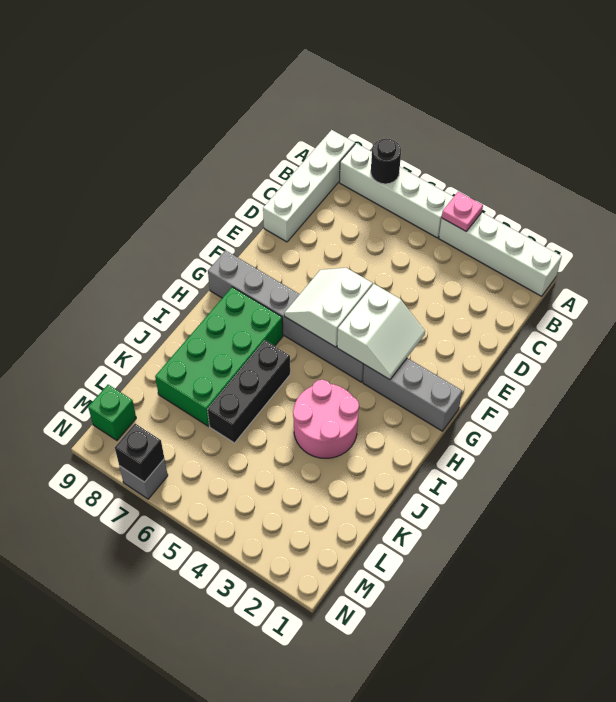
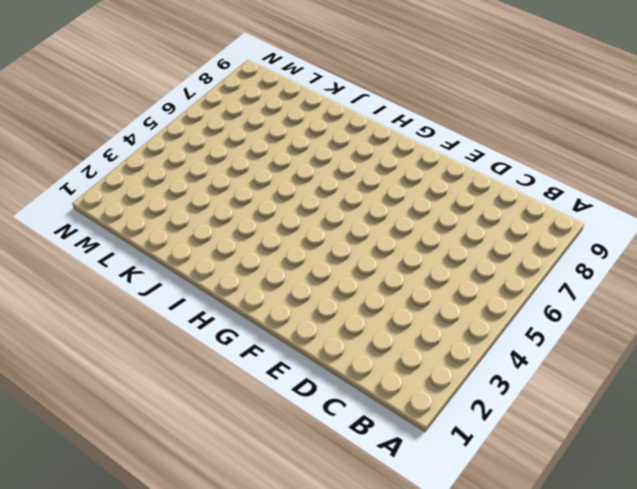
none -> white brick A1:A4 level 1
none -> white brick A5:A8 level 1
none -> white brick A9:D9 level 1

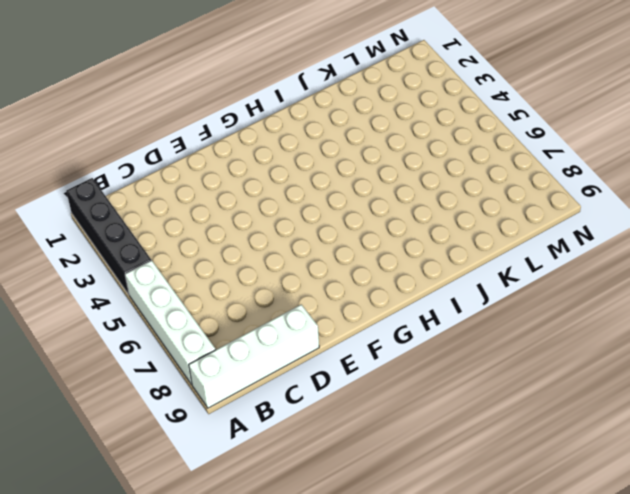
black brick A1:A4 level 1 -> white brick A1:A4 level 1
none -> grey brick G1:G3 level 1
none -> grey brick G4:G9 level 1
none -> green brick H7:K8 level 1

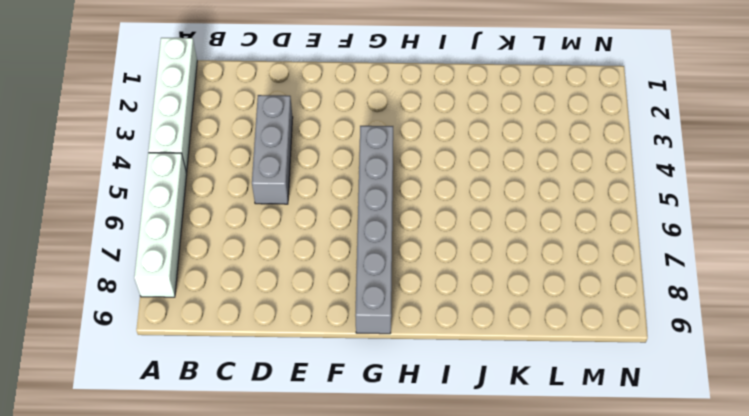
grey brick D3:D5 level 1 -> grey brick G1:G3 level 1
none -> white brick A9:D9 level 1
none -> green brick H7:K8 level 1
none -> pink round brick I3:J4 level 1

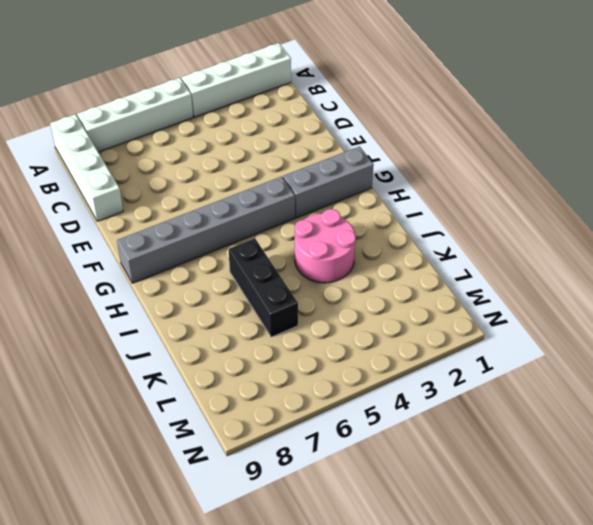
none -> green brick H7:K8 level 1
none -> green brick M9 level 1
none -> grey brick N7 level 1

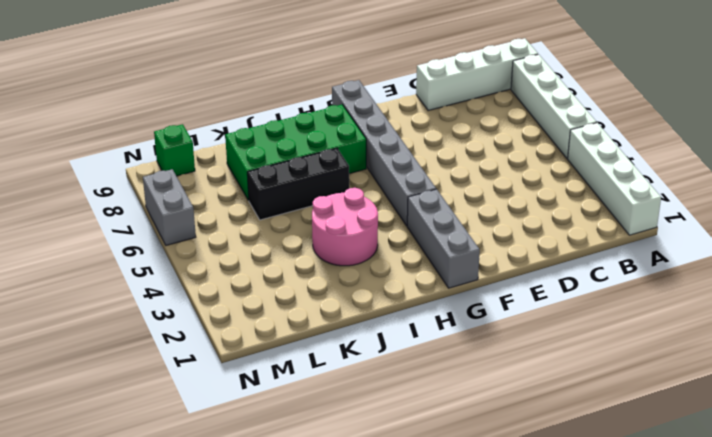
grey brick N6:N7 level 1 -> grey brick N7 level 1
none -> pink plate A4 level 2
none -> black round brick A7 level 2
none -> white slope F3:G4 level 2 top 4

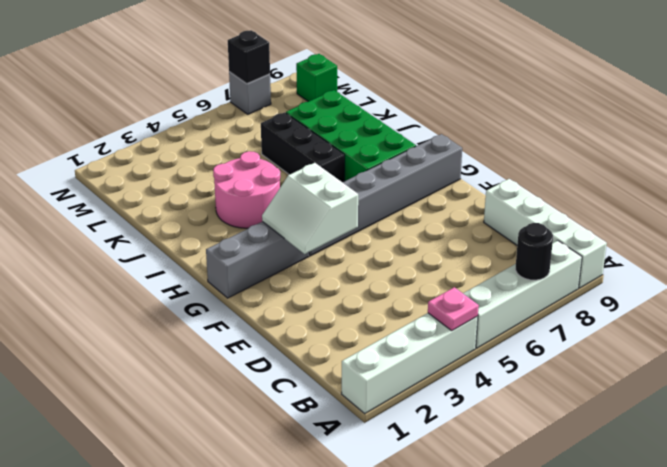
none -> white slope F5:G6 level 2 top 5

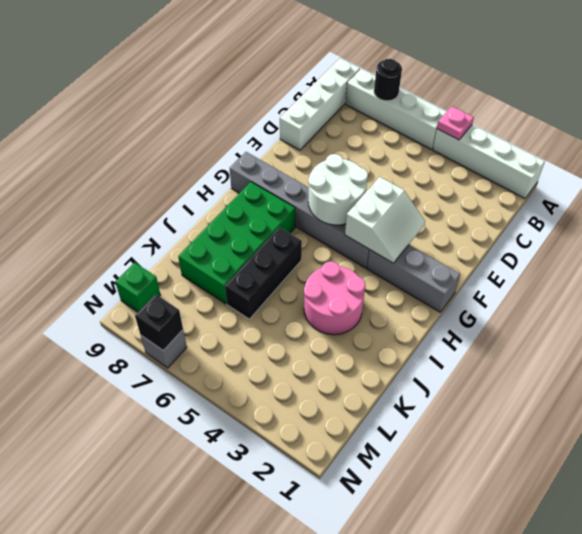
white round brick F5:G6 level 2 -> white slope F5:G6 level 2 top 5

